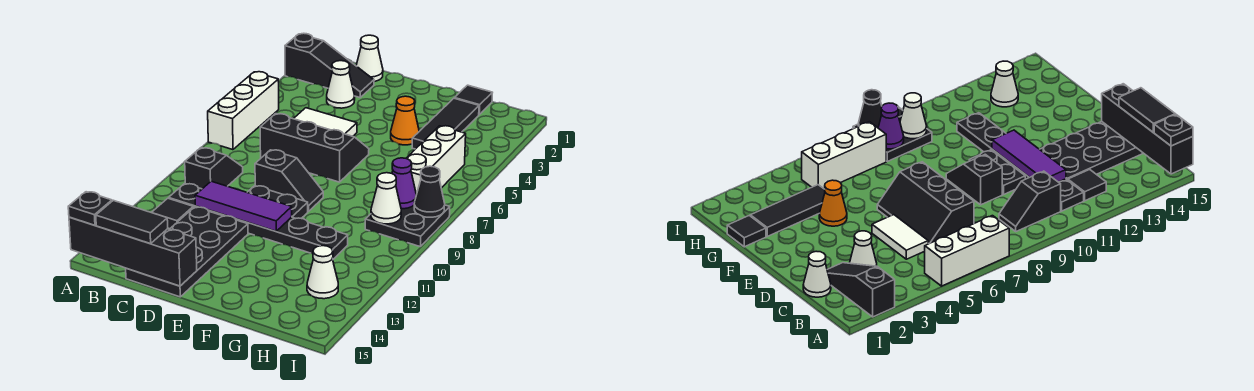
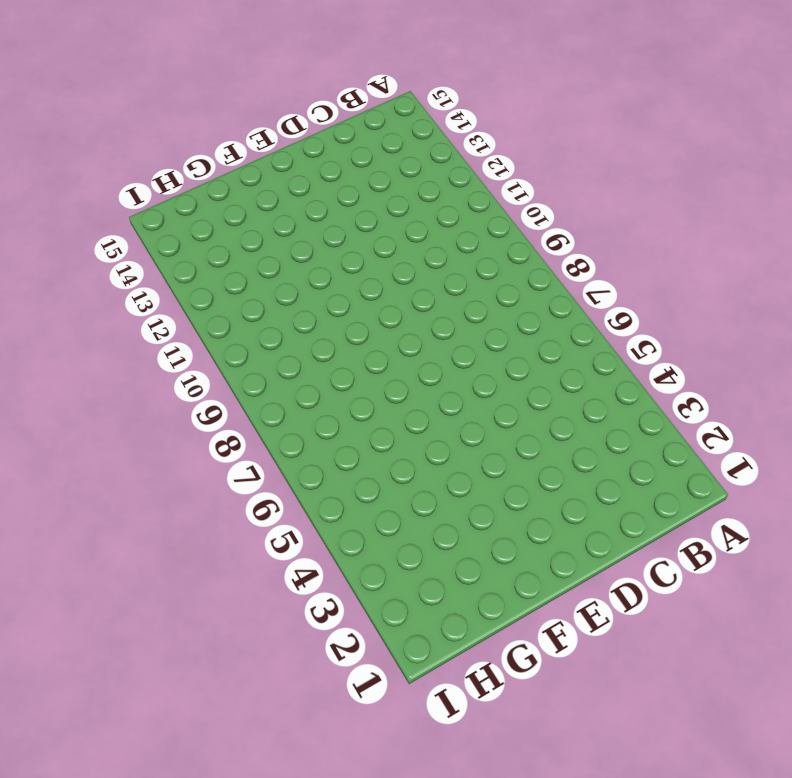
none -> black slope A2:C2 level 1 top A
none -> white brick A5:A7 level 1
none -> black slope B9:B10 level 1 top 10

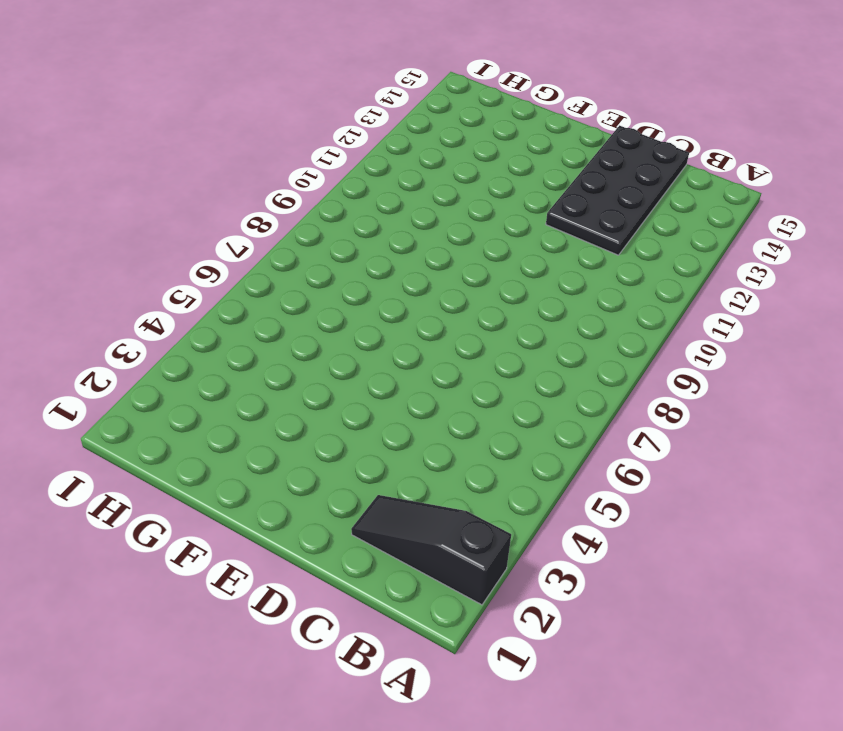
none -> white brick A5:A7 level 1
none -> black slope B9:B10 level 1 top 10
none -> black plate B11:G11 level 1

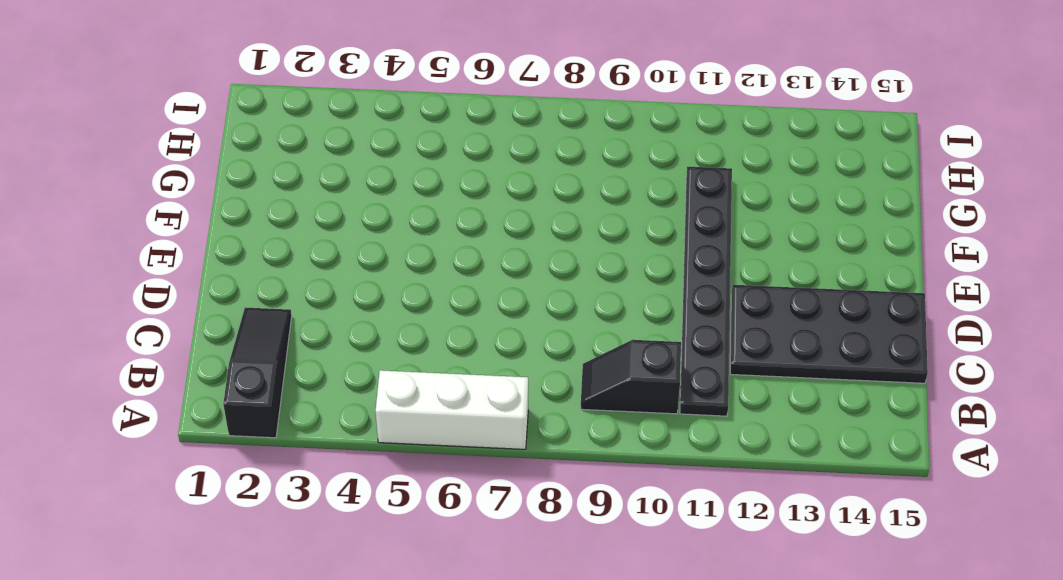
none -> black tile B12 level 1
none -> white cone C1 level 1
none -> white cone C3 level 1

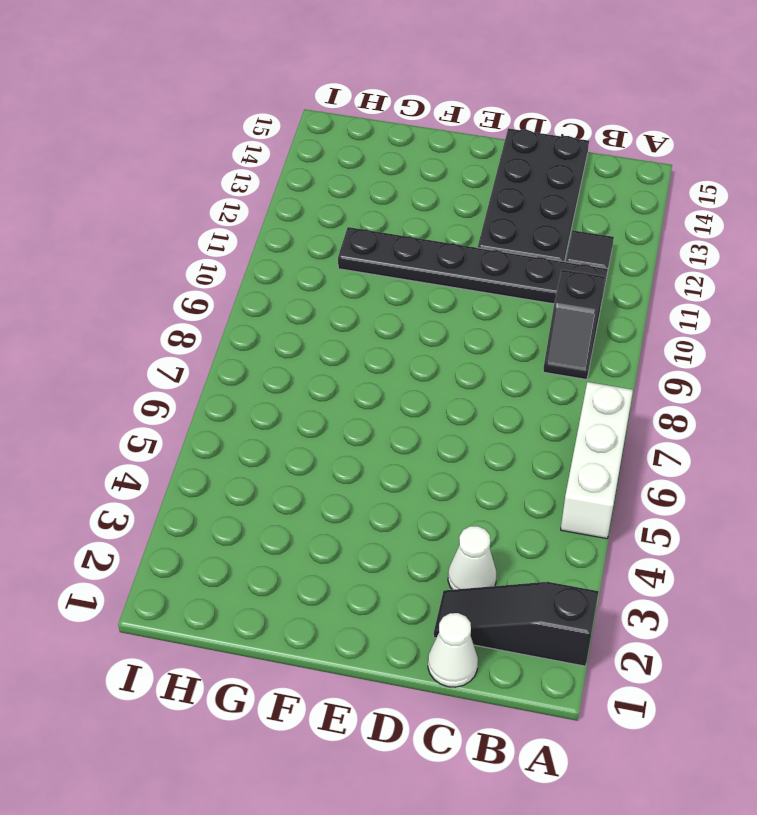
none -> white tile C5:D5 level 1
none -> black slope C6:E7 level 1 top 7
none -> black slope D9:E9 level 1 top D

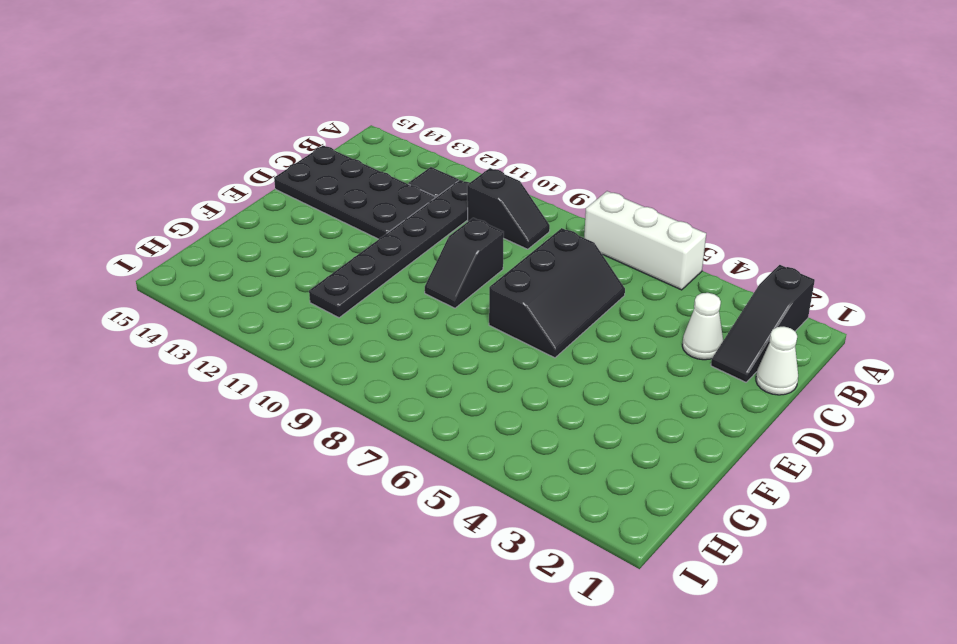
none -> white tile C5:D5 level 1
none -> black plate D10:E10 level 1
none -> orange cone F4 level 1

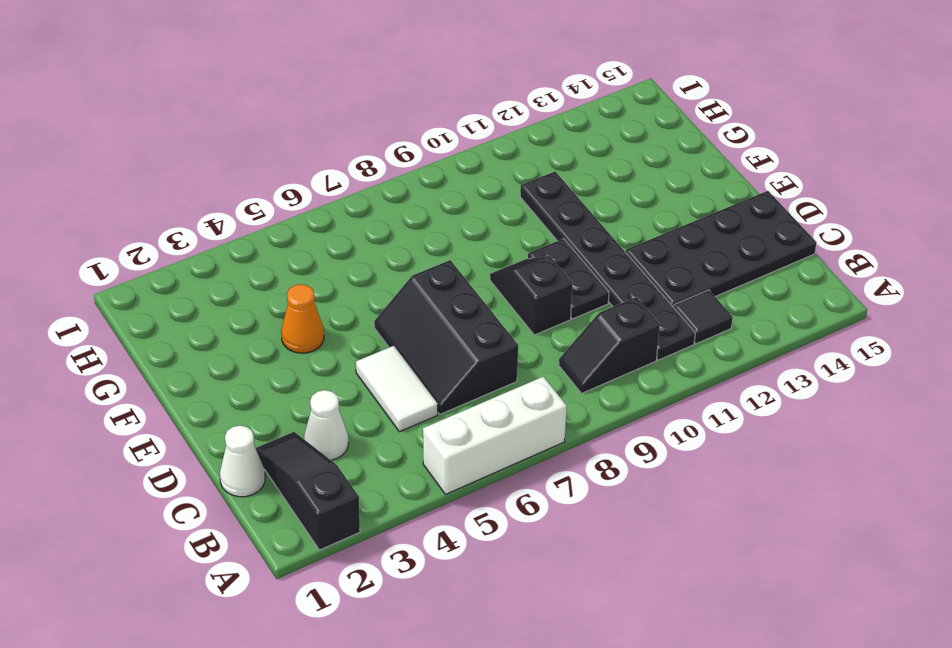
none -> black tile G1 level 1
none -> black tile G2:G4 level 1
none -> white brick H5:H7 level 1

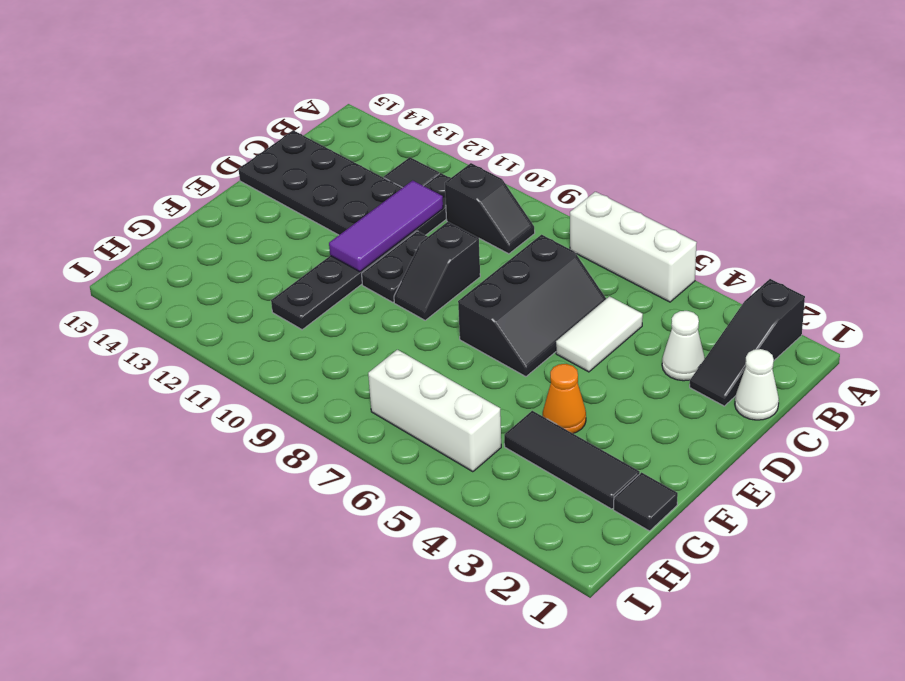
none -> black plate H8:I9 level 1
none -> white cone H13 level 1
none -> black brick A15:D15 level 2

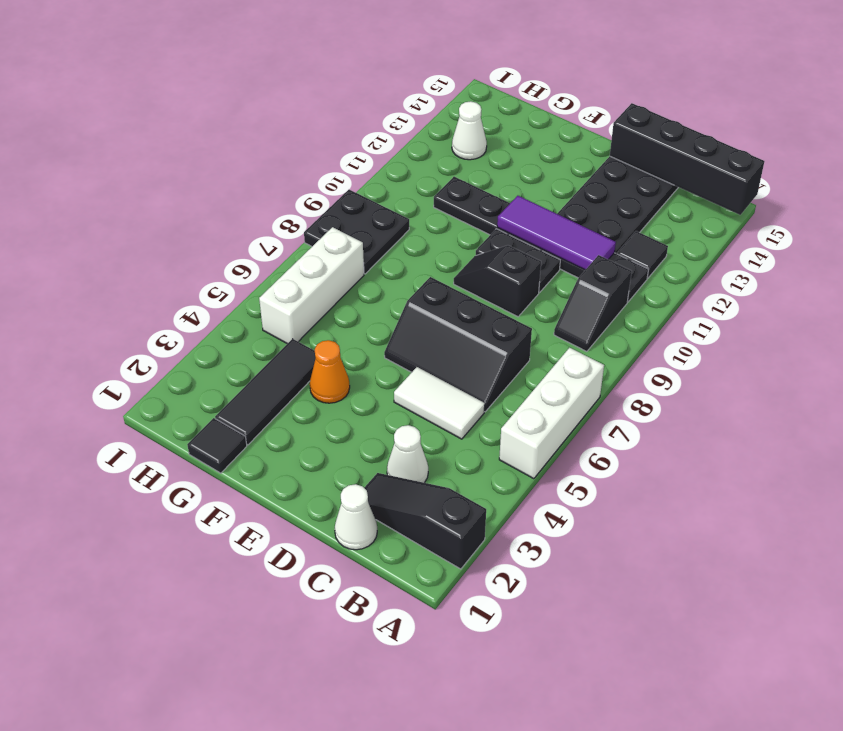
none -> purple cone H8 level 2
none -> white cone H9 level 2
none -> black cone I8 level 2

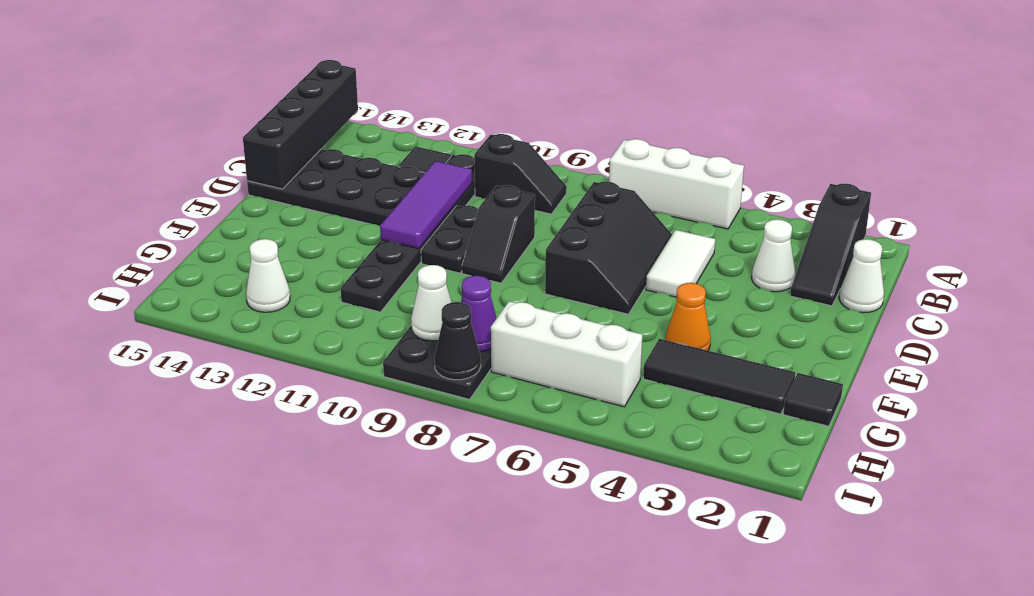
none -> black plate A15 level 3
none -> black tile B15:C15 level 3

